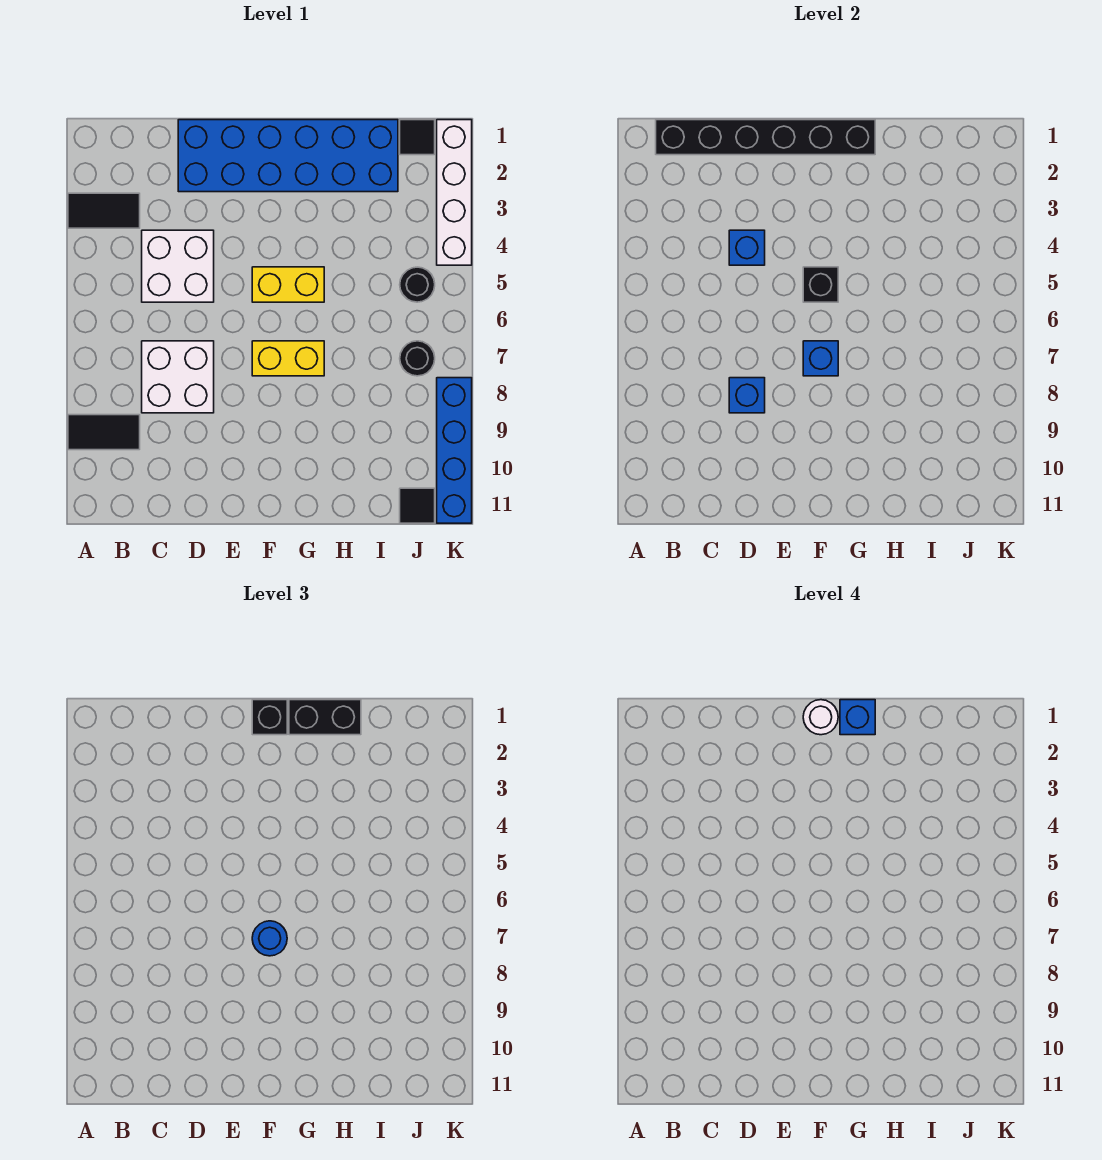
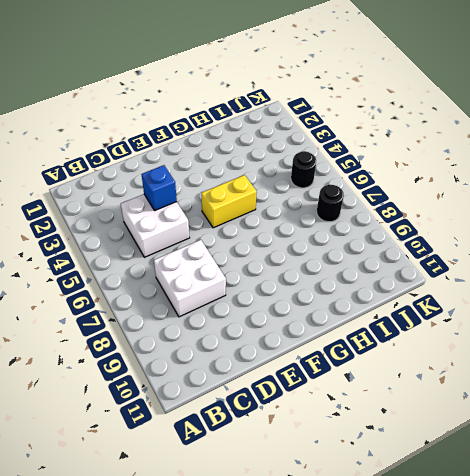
none -> black tile A3:B3 level 1
none -> black tile A9:B9 level 1
none -> blue brick D1:I2 level 1

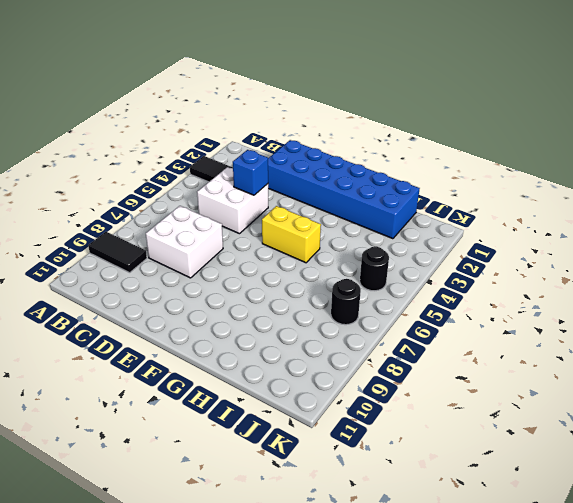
none -> yellow brick F7:G7 level 1
none -> black tile J1 level 1
none -> black tile J11 level 1

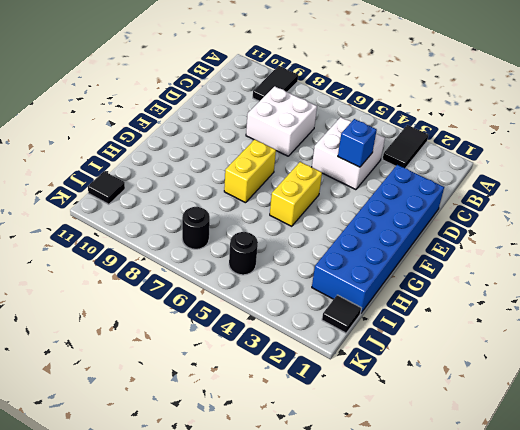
none -> white brick K1:K4 level 1
none -> blue brick K8:K11 level 1
none -> black brick B1:G1 level 2

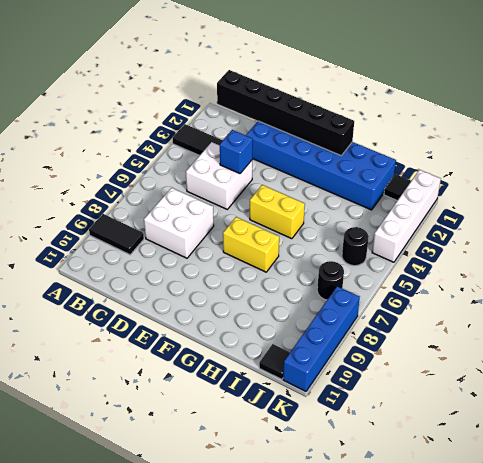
none -> blue brick D8 level 2
none -> black brick F5 level 2
none -> blue brick F7 level 2

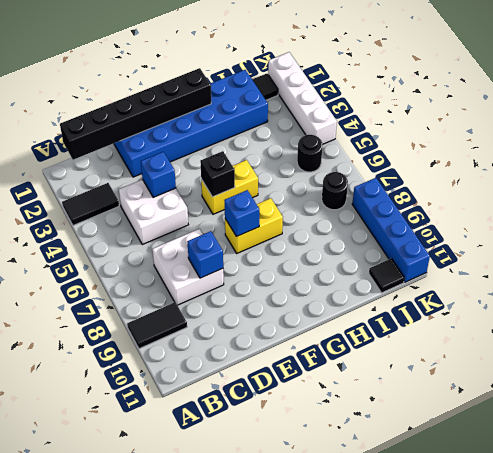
none -> black brick F1 level 3
none -> blue round brick F7 level 3
none -> black brick G1:H1 level 3

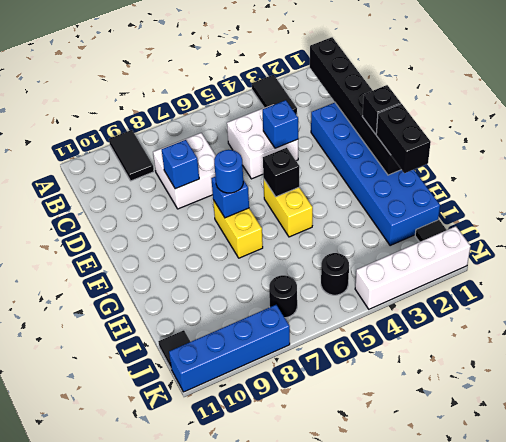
none -> white round brick F1 level 4
none -> blue brick G1 level 4

